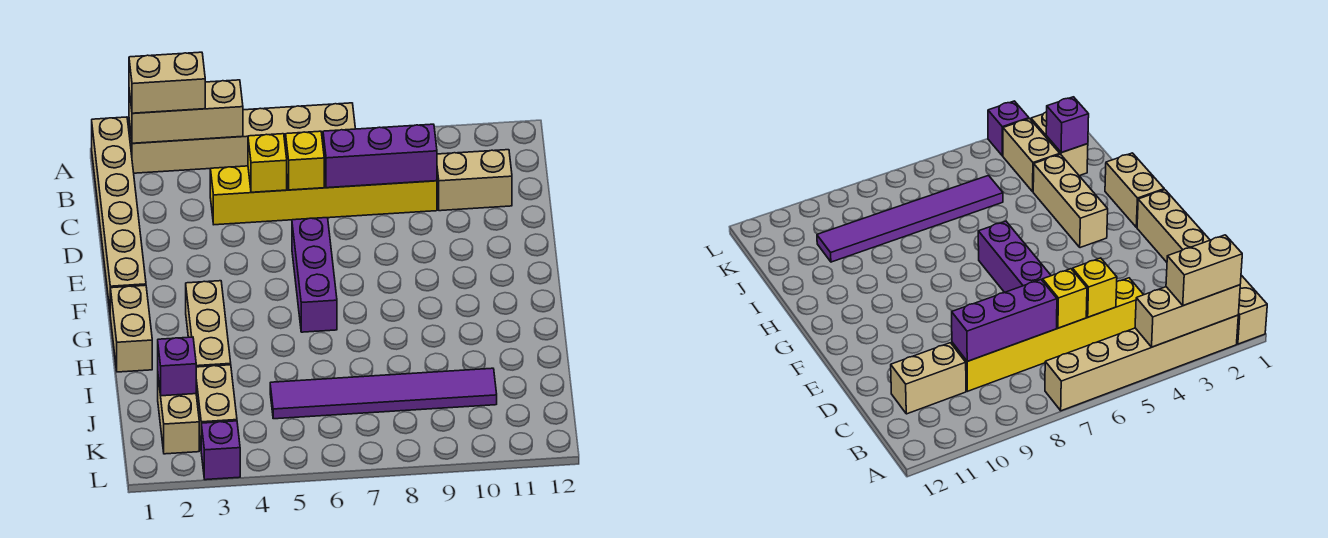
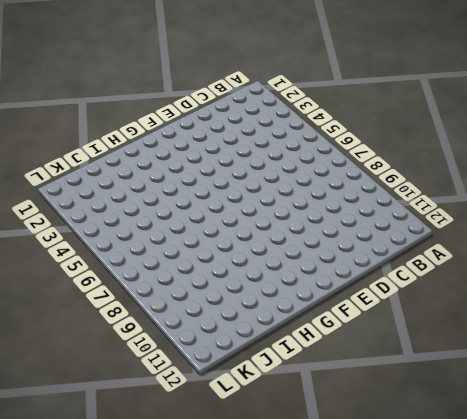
none -> tan brick A1:F1 level 1
none -> tan brick A2:A7 level 1
none -> yellow brick C4:C9 level 1

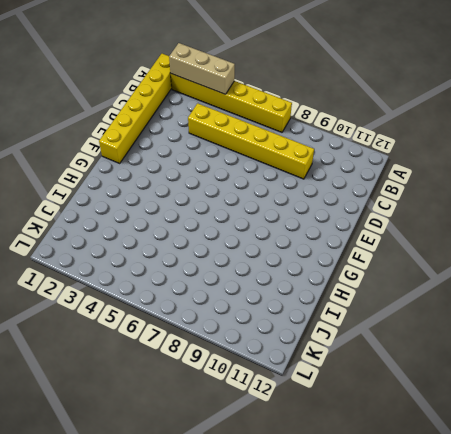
yellow brick A1:F1 level 1 -> tan brick A1:F1 level 1
yellow brick A2:A7 level 1 -> tan brick A2:A7 level 1
none -> tan brick C10:C11 level 1
none -> purple brick E6:G6 level 1
none -> tan brick G1:H1 level 1

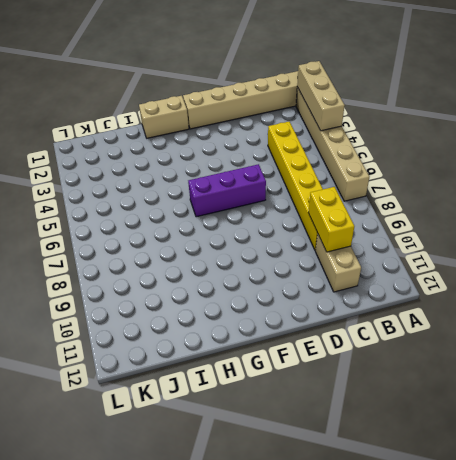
yellow brick C9:C10 level 2 -> purple brick C7:C9 level 2
none -> tan brick G3:I3 level 1
none -> tan brick J2:K2 level 1
none -> tan brick J3:K3 level 1

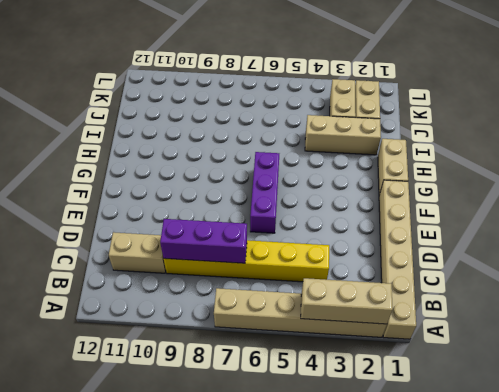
tan brick I2:I4 level 1 -> tan brick G3:I3 level 1
none -> purple tile J5:J10 level 1
none -> purple brick L3 level 1
none -> yellow brick C5 level 2

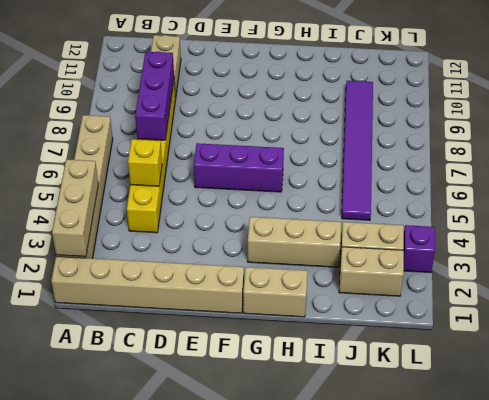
none -> yellow brick C6 level 2
none -> purple brick J2 level 2
none -> tan brick A2:A3 level 3

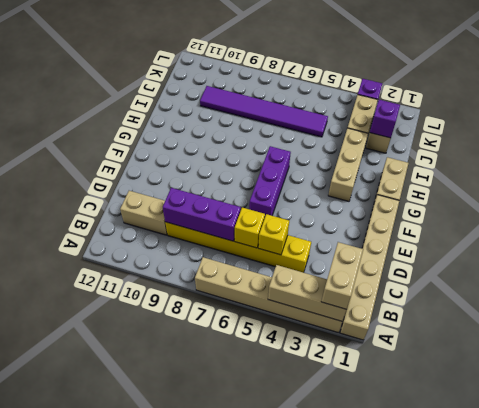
tan brick A2:B2 level 3 -> tan brick A2:A3 level 3

